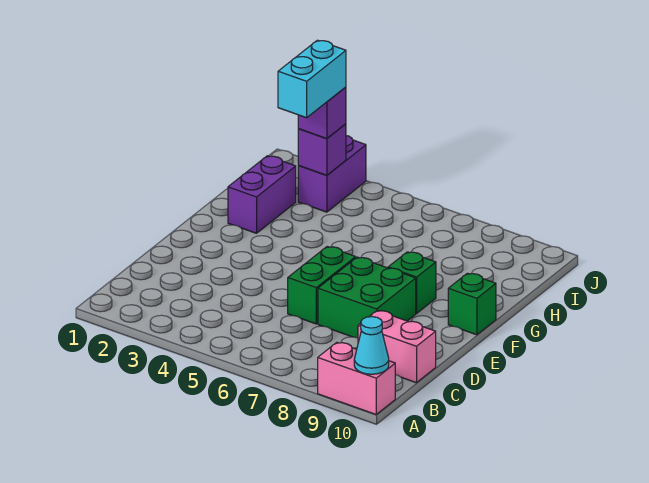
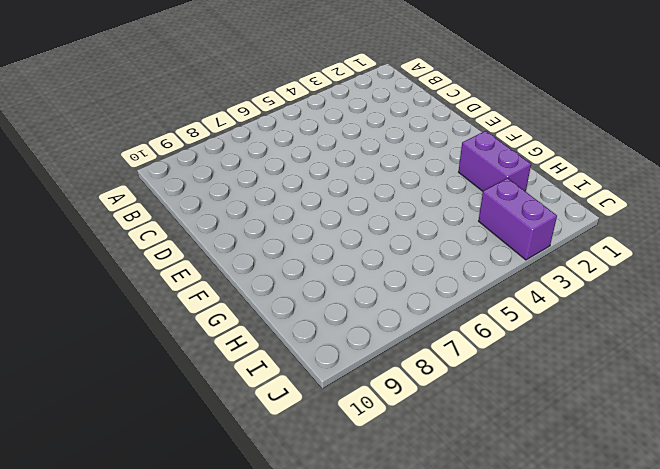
none -> pink brick A9:A10 level 1
none -> pink brick C9:C10 level 1
none -> green brick D6:E6 level 1

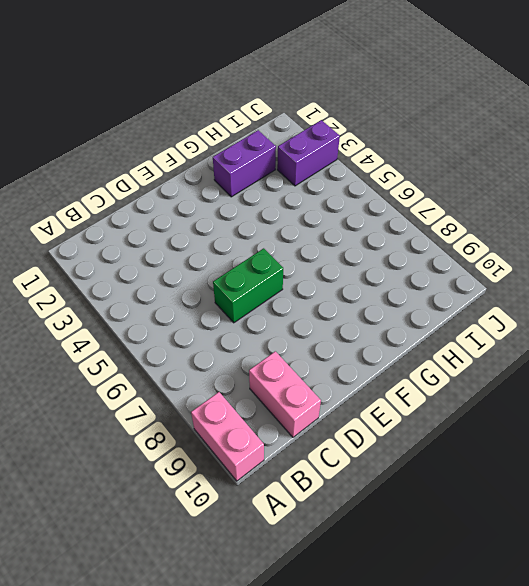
none -> green brick D7:E8 level 1
none -> green brick F8 level 1
none -> green brick F10 level 1

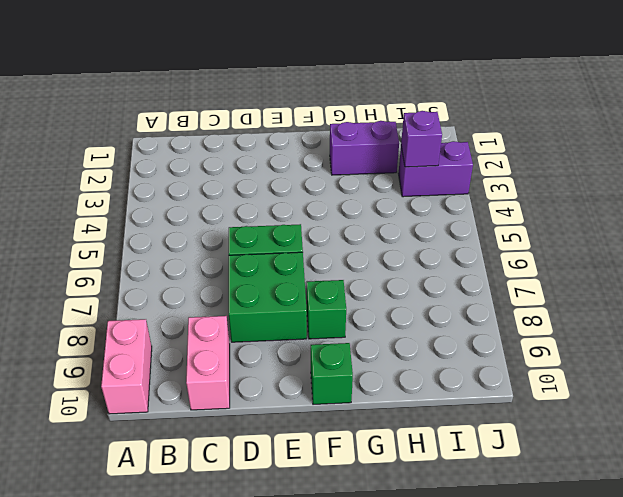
none -> cyan cone A10 level 2
none -> purple brick I3 level 3
none -> cyan brick H3:I3 level 4

